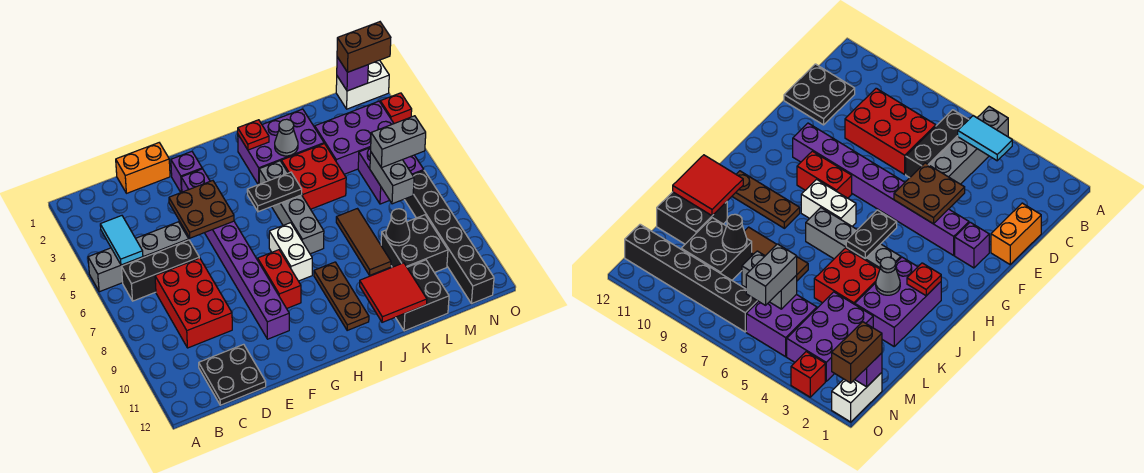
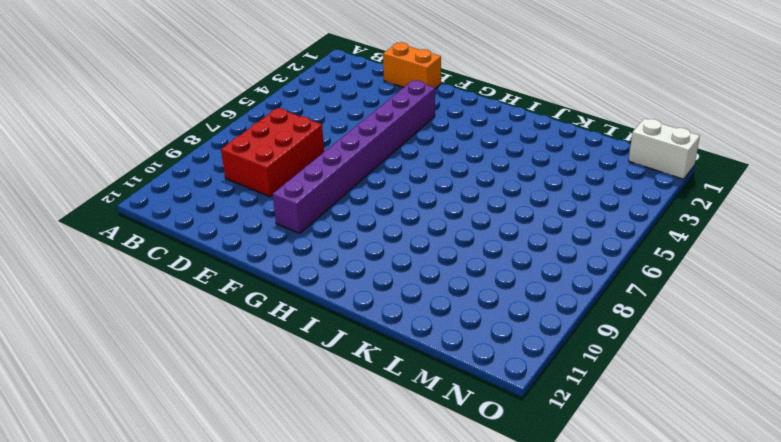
none -> grey brick A5:D5 level 1
none -> black brick B6:D6 level 1
none -> black plate C11:D12 level 1
none -> purple brick F2 level 1

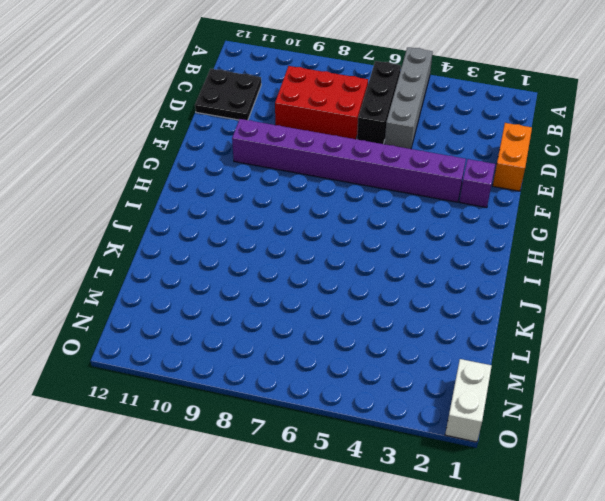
none -> red brick G8:G9 level 1
none -> white brick H7:H8 level 1
none -> purple brick I2:K3 level 1
none -> grey brick I4:I7 level 1

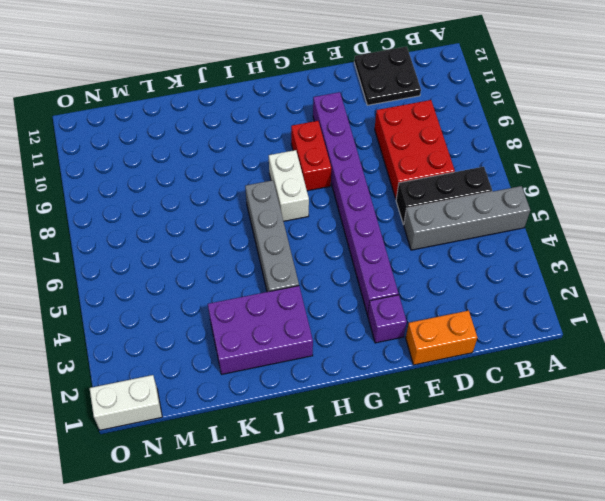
none -> brown plate I9:I11 level 1
none -> red brick J4:K5 level 1
none -> brown tile K7:K9 level 1
none -> black brick K11:L12 level 1

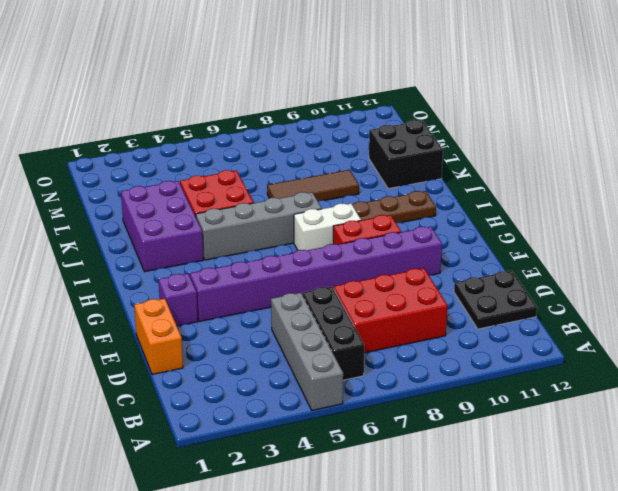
none -> purple brick L3:N4 level 1
none -> black brick L9:M10 level 1
none -> purple brick M5:N6 level 1
none -> white brick N1:O1 level 1

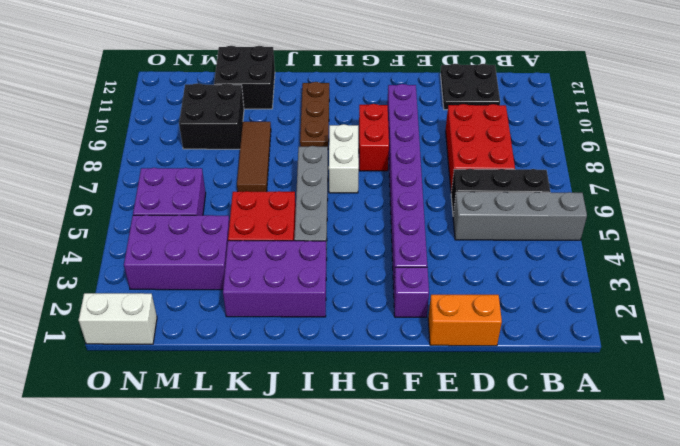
none -> black brick N7:N12 level 1
none -> red brick O3 level 1
none -> cyan tile B4:B5 level 2
none -> brown plate E4:F5 level 2

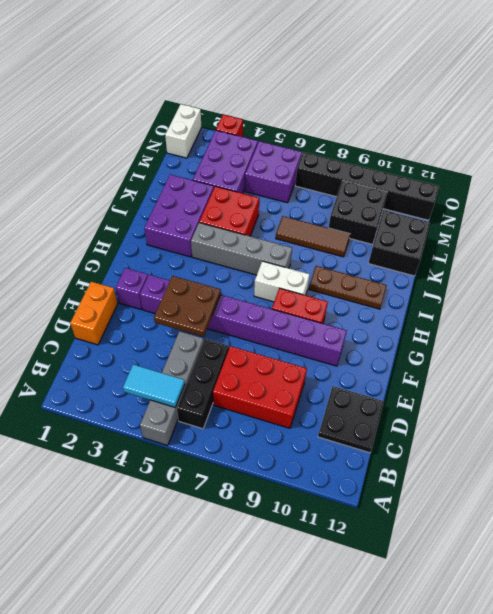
none -> black plate H5:I5 level 2
none -> red plate I2 level 2
none -> grey cone J3 level 2
none -> red tile J11:K12 level 2

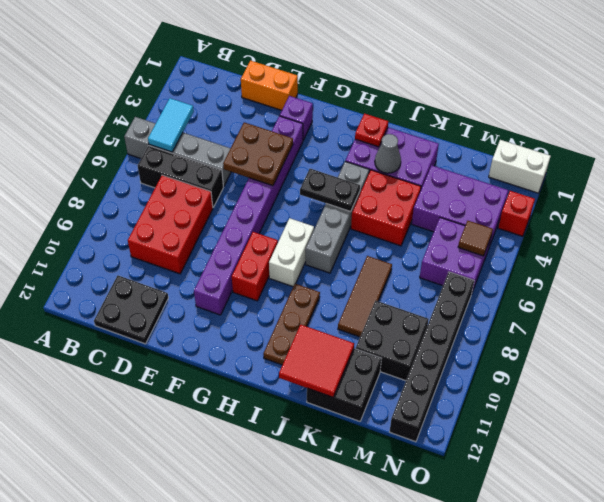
brown tile N5 level 2 -> none
none -> black cone L9 level 2
none -> grey brick M6:M7 level 2
none -> purple brick N1 level 2
none -> grey brick M6:N6 level 3

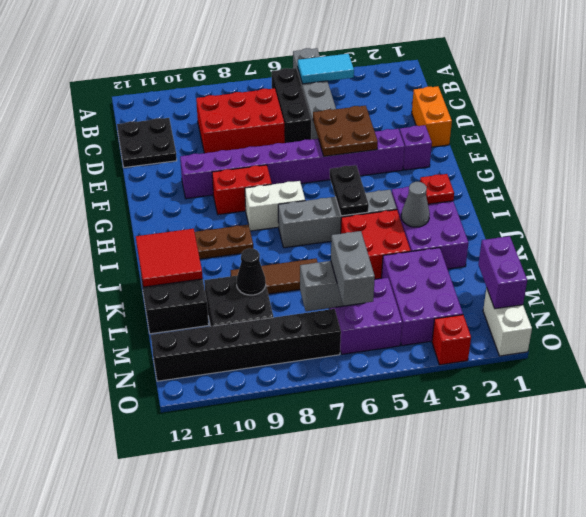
purple brick M1:N1 level 2 -> purple brick N1 level 2
none -> brown brick N1:O1 level 3

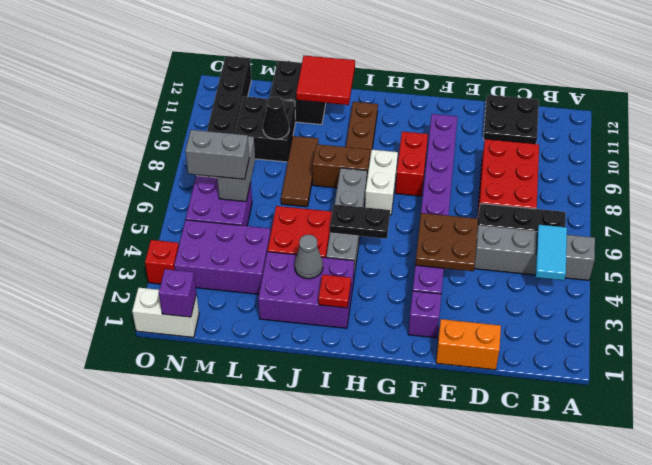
brown brick I8:J8 level 1 -> brown brick N1:O1 level 3

